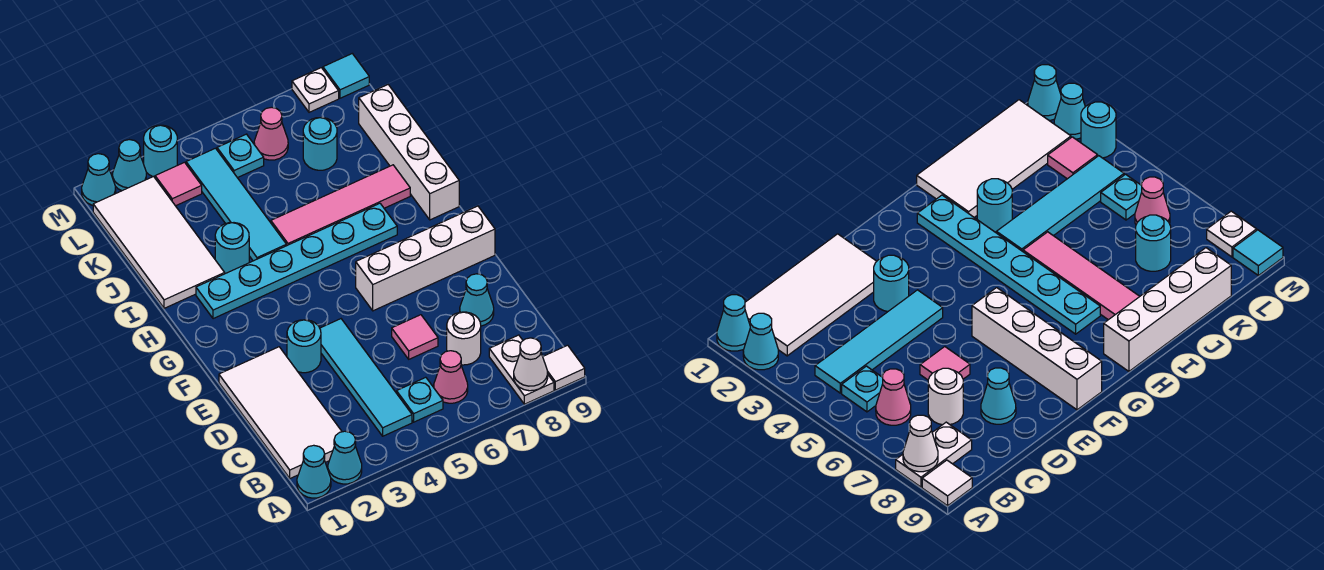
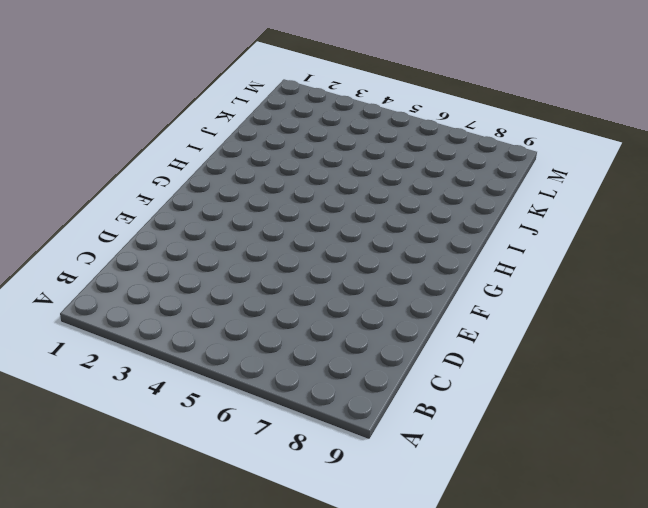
none -> cyan cone A1 level 1
none -> cyan cone A2 level 1
none -> white plate A8:B8 level 1

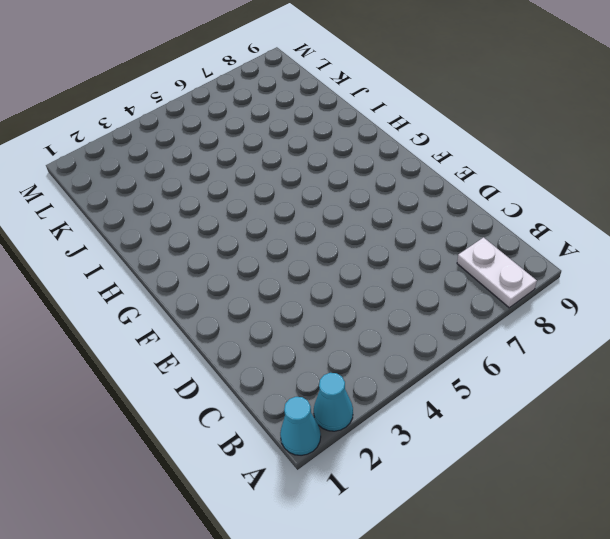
none -> white tile A9 level 1
none -> white tile B1:E2 level 1
none -> cyan tile B4:E4 level 1

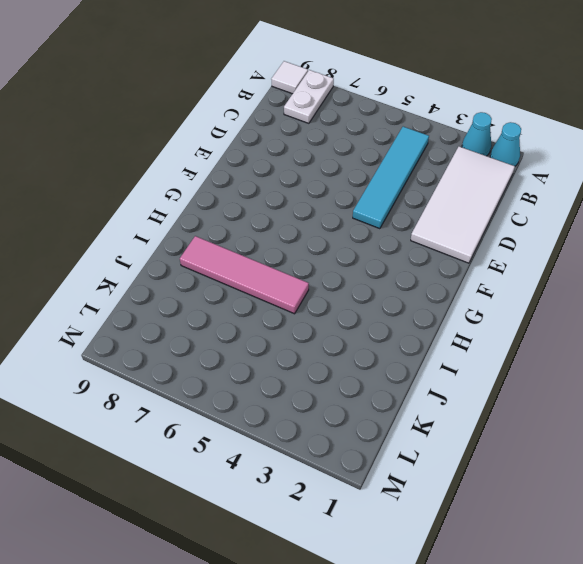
none -> cyan plate B5 level 1
none -> pink cone B6 level 1
none -> white round brick C7 level 1

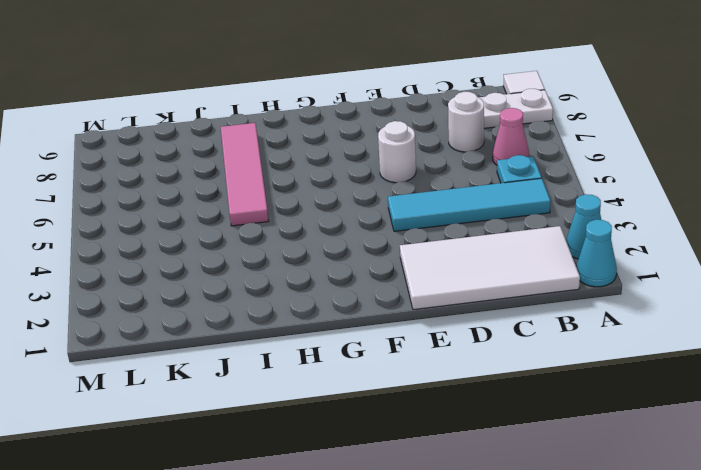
white round brick E6 level 1 -> none
none -> pink tile D6 level 1
none -> cyan cone D8 level 1
none -> cyan round brick E3 level 1

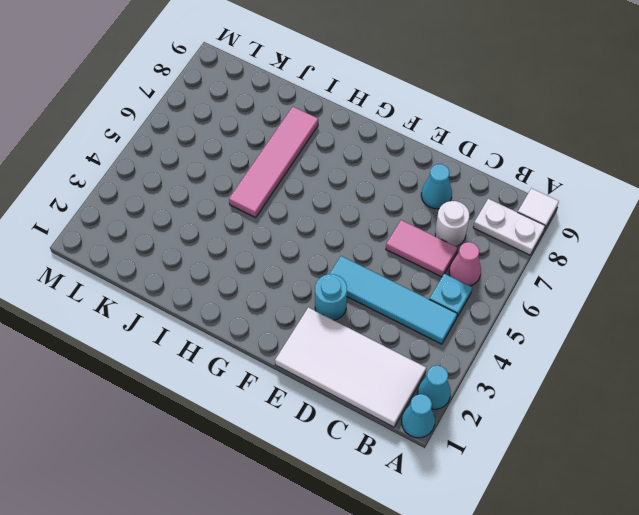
pink tile C6:D6 level 1 -> pink tile D6 level 1
none -> white brick F6:F9 level 1
none -> cyan plate H2:H7 level 1
none -> white brick H9:K9 level 1

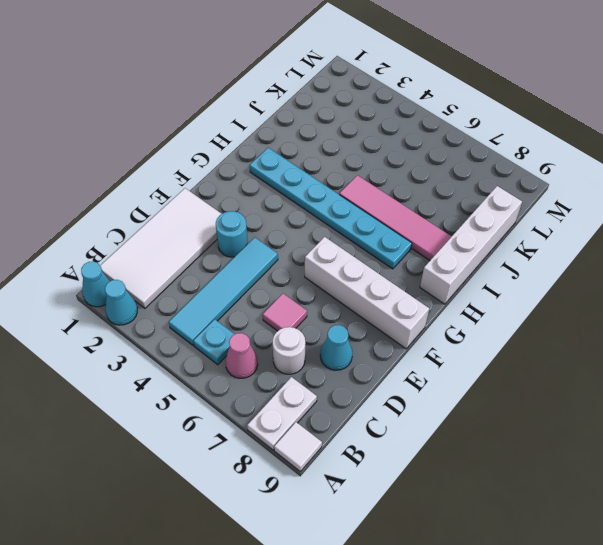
none -> white tile I1:L2 level 1
none -> cyan round brick I3 level 1
none -> cyan tile I4:L4 level 1

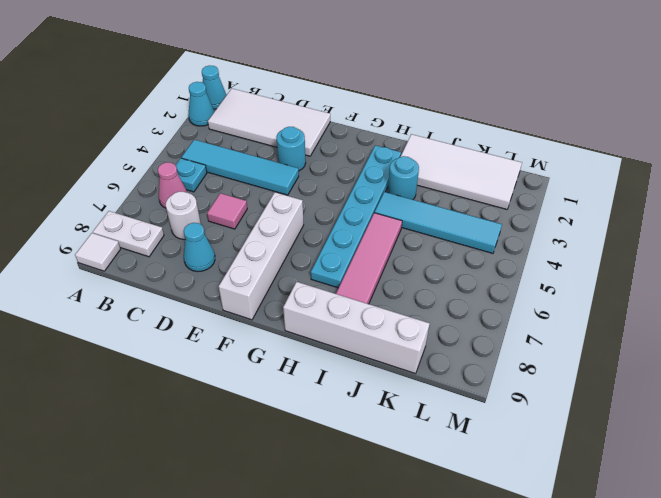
none -> cyan round brick K7 level 1
none -> pink tile L3 level 1
none -> cyan plate L5 level 1

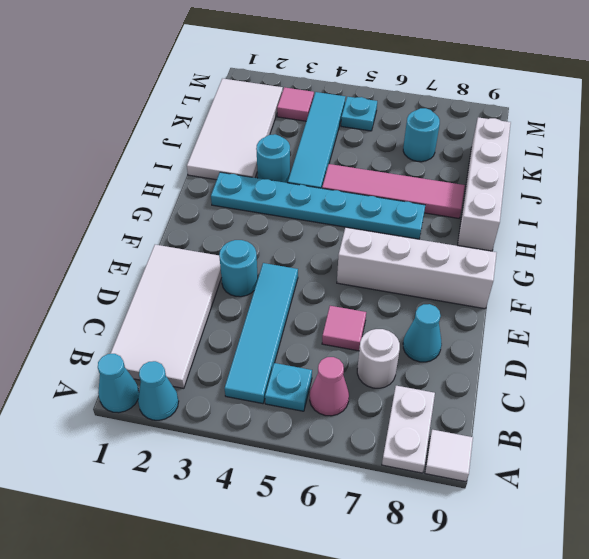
none -> pink cone L6 level 1
none -> cyan cone M1 level 1
none -> cyan cone M2 level 1

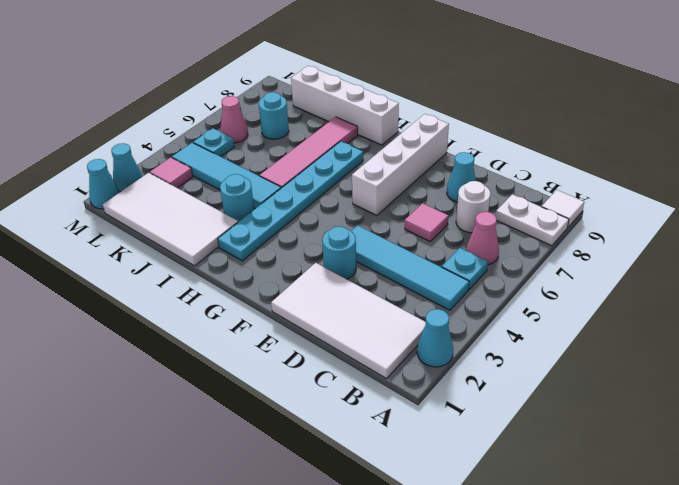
none -> cyan cone A1 level 1
none -> cyan round brick M3 level 1
none -> white plate M8 level 1

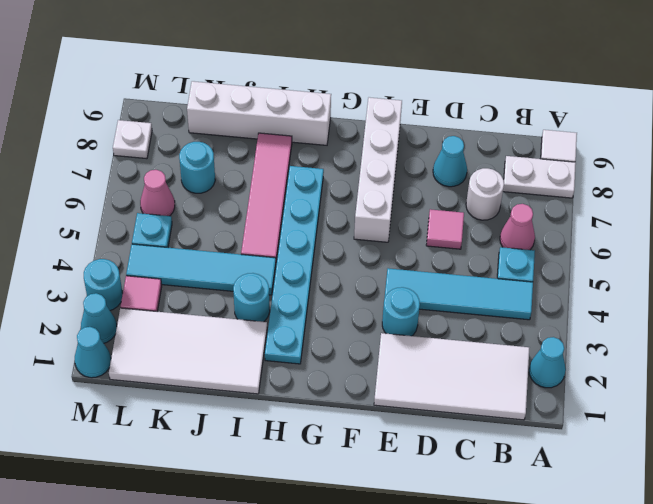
none -> cyan cone A1 level 1
none -> cyan tile M9 level 1
none -> white cone A8 level 2

